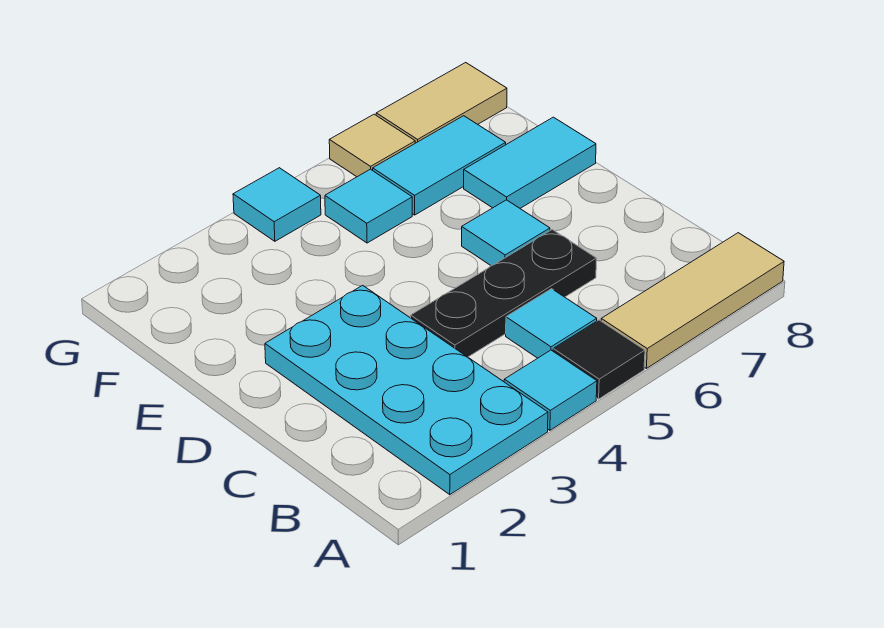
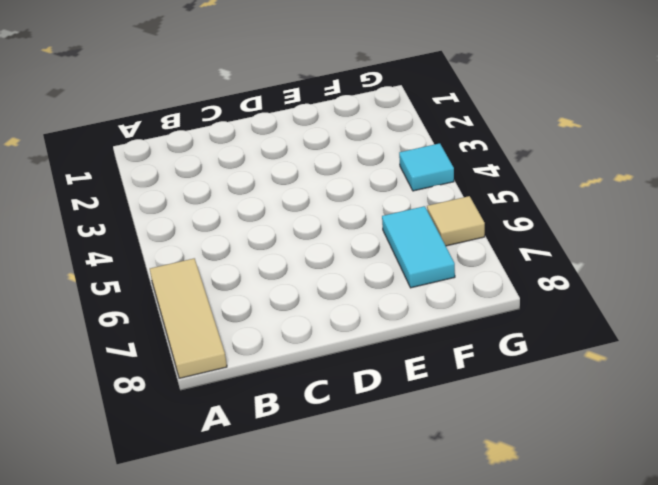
none -> cyan plate A2:D3 level 1
none -> cyan tile A4 level 1
none -> black tile A5 level 1

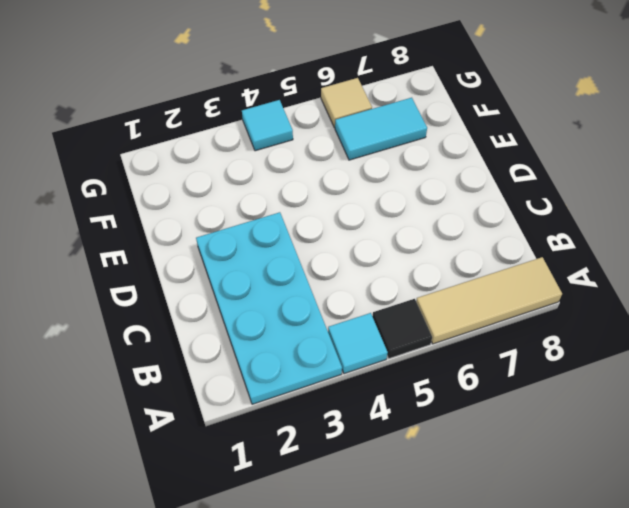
none -> cyan tile B5 level 1
none -> black plate C4:C6 level 1
none -> cyan tile D6 level 1

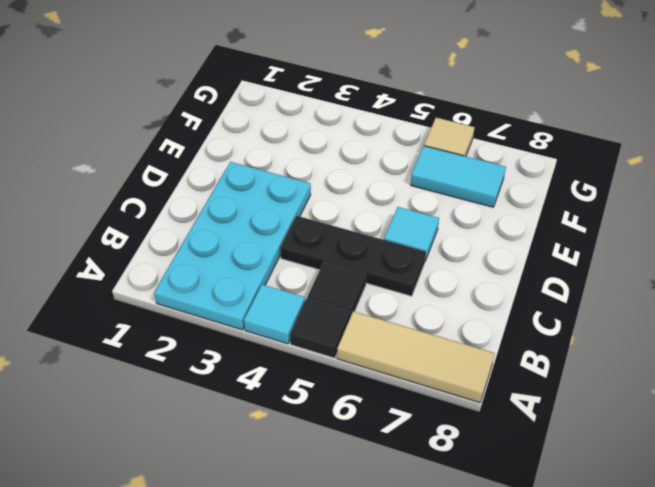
black tile B5 level 1 -> cyan tile B5 level 1
none -> cyan tile E7:E8 level 1
none -> cyan tile F5 level 1
none -> cyan tile G4 level 1

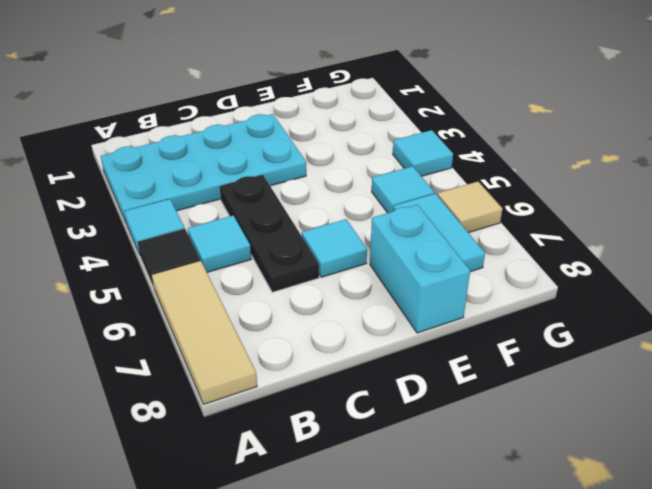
cyan brick E7:E8 level 1 -> cyan tile E7:E8 level 1
none -> tan tile G7:G8 level 1

